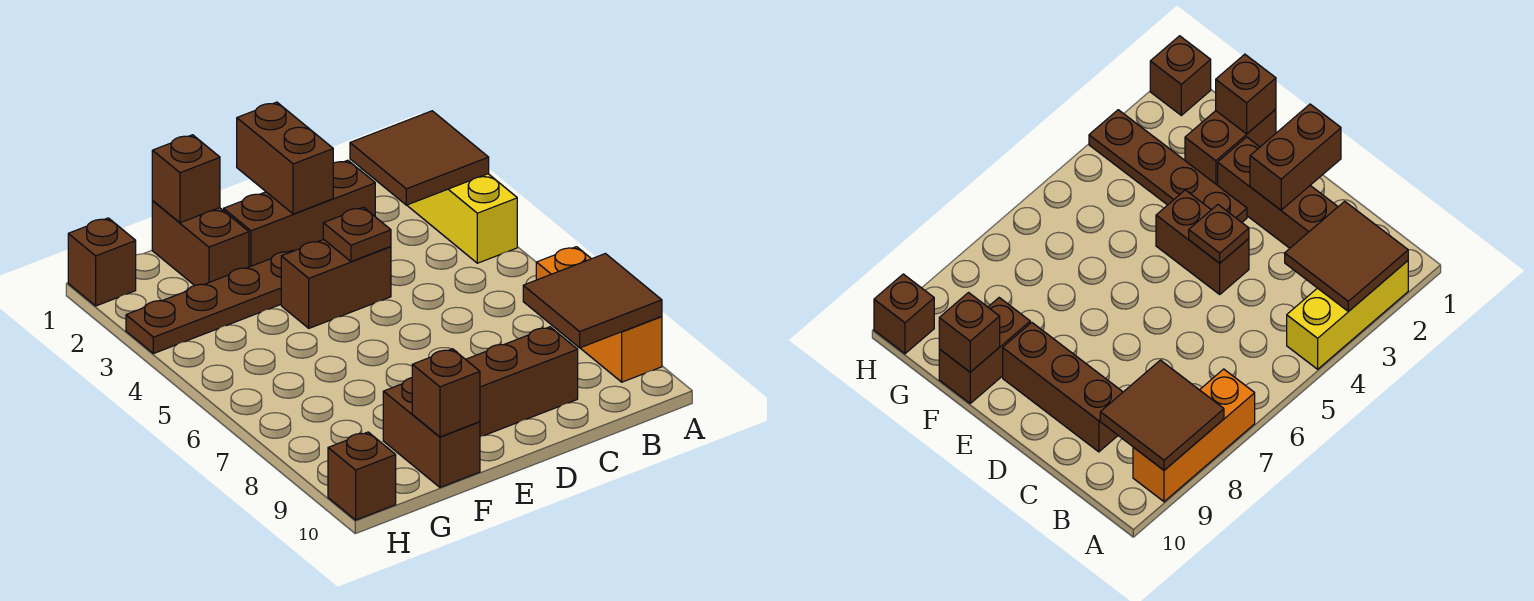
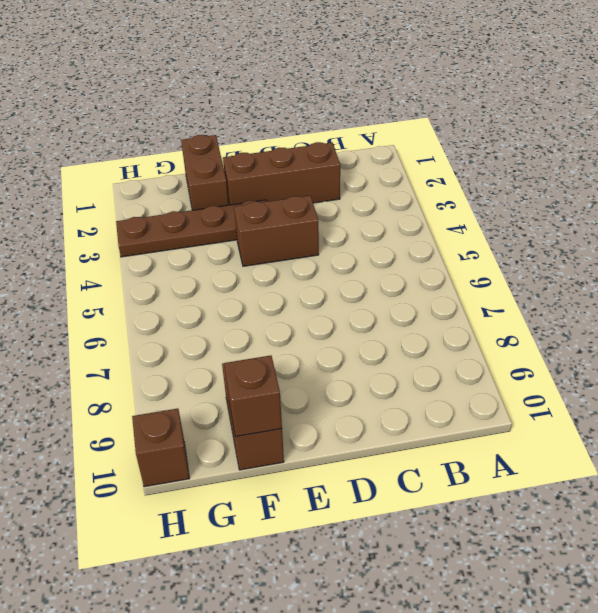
none -> yellow brick A2:A4 level 1
none -> orange brick A7:A9 level 1
none -> brown brick C9:E9 level 1

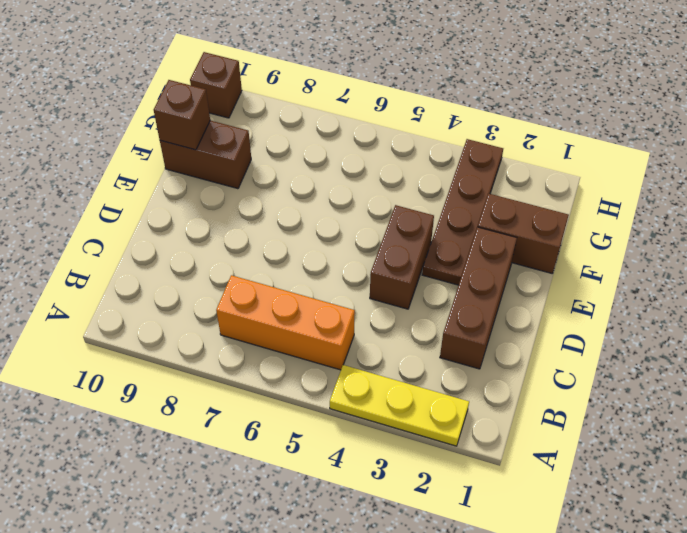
yellow plate A2:A4 level 1 -> yellow brick A2:A4 level 1
orange brick B5:B7 level 1 -> orange brick A7:A9 level 1
none -> brown brick C9:E9 level 1
none -> brown brick H1 level 1
none -> brown tile A2:B3 level 2

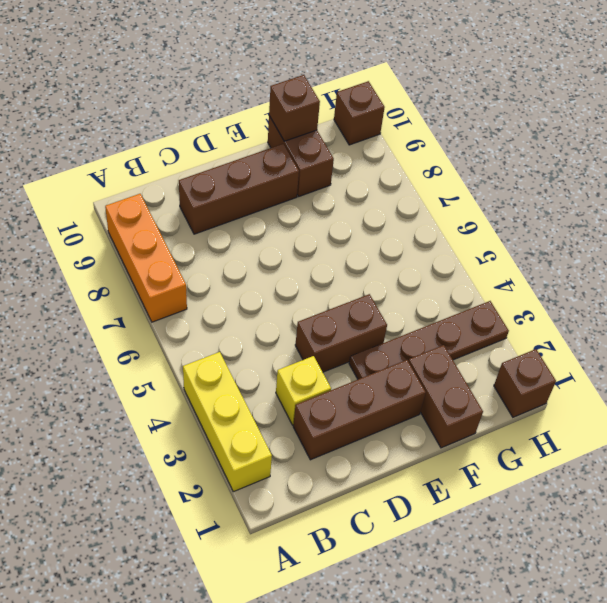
yellow brick C3 level 1 -> none
none -> brown tile A2:B3 level 2
none -> brown tile A8:B9 level 2
none -> brown brick D1:D2 level 2

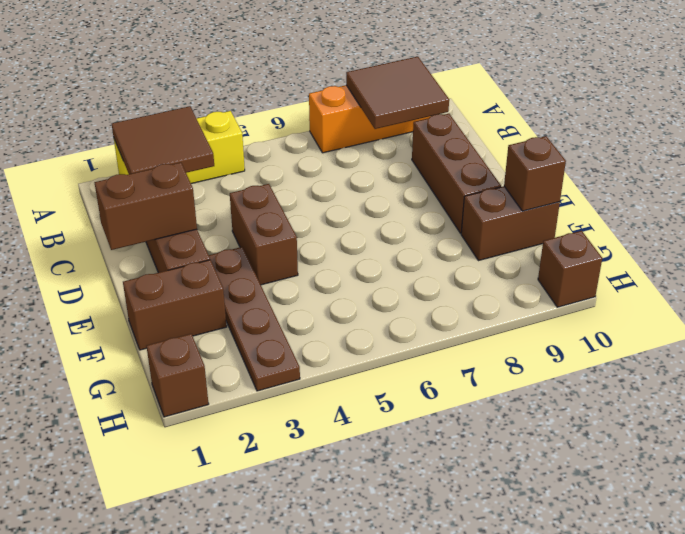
none -> brown plate D4 level 2
none -> brown brick F1 level 2

